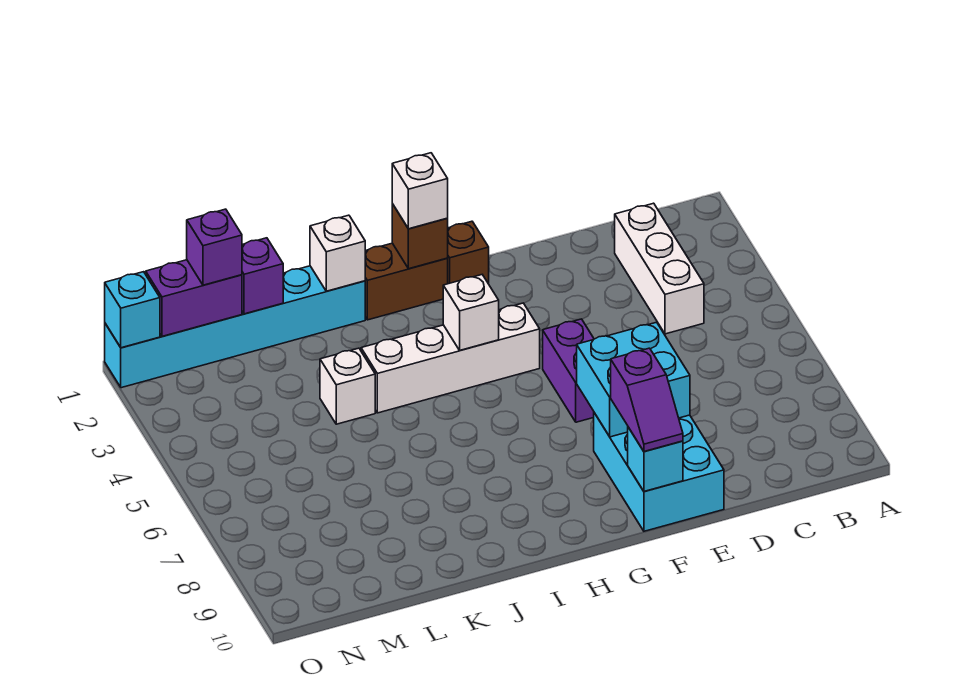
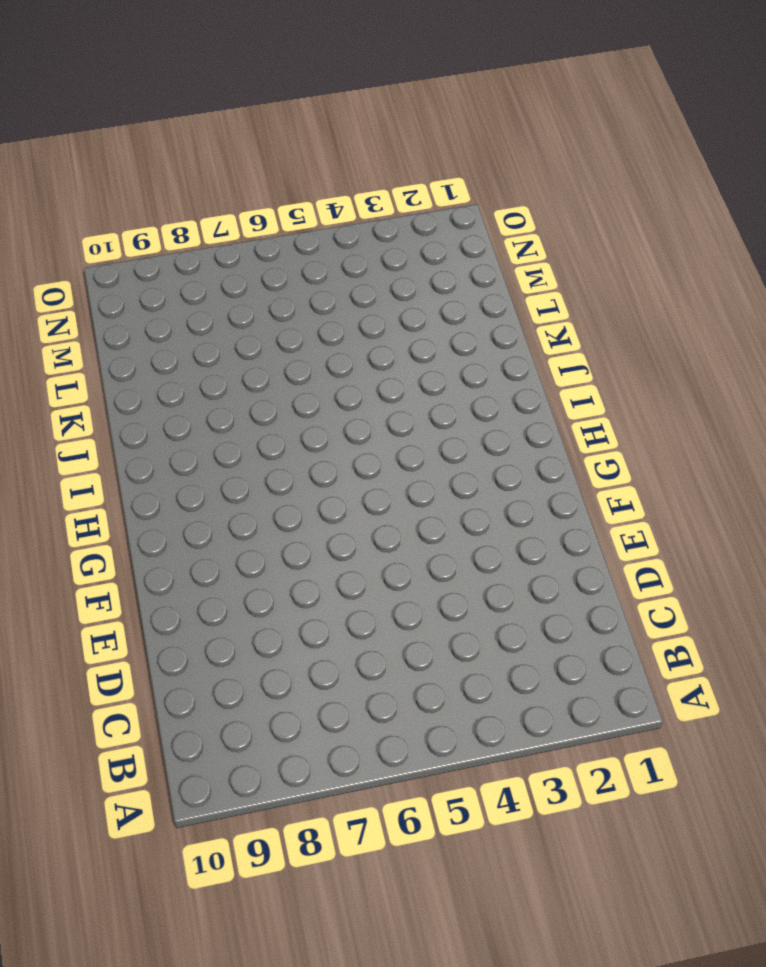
none -> white brick C2:C4 level 1
none -> cyan brick E8:F10 level 1
none -> purple brick F5:F6 level 1

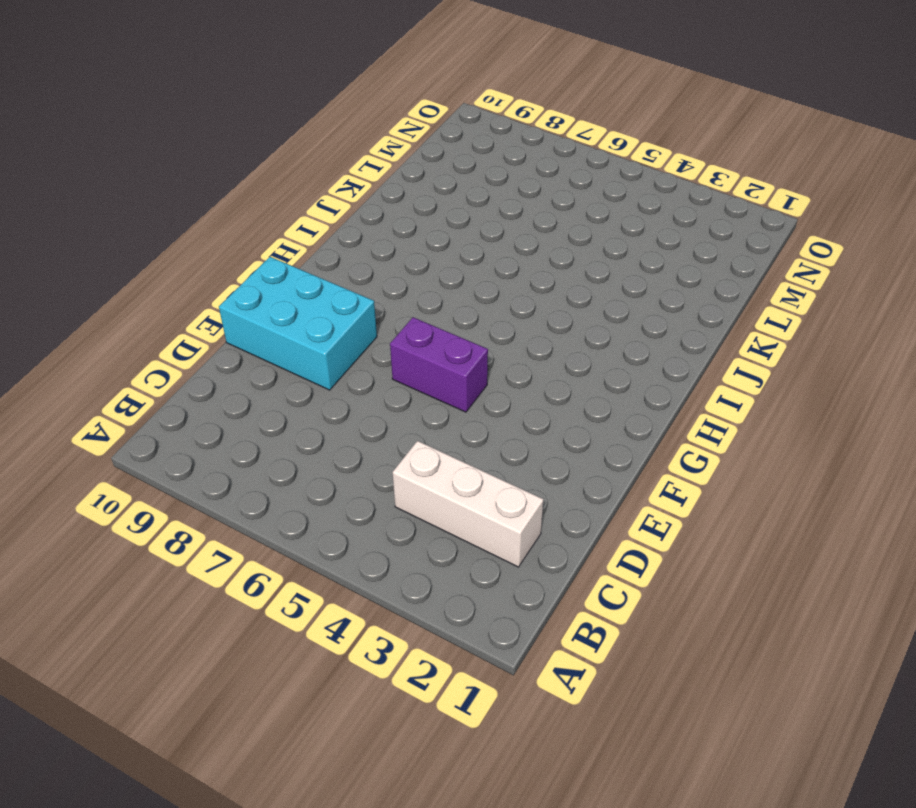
none -> brown brick G1 level 1
none -> white brick G4:J4 level 1
none -> brown brick H1:I1 level 1

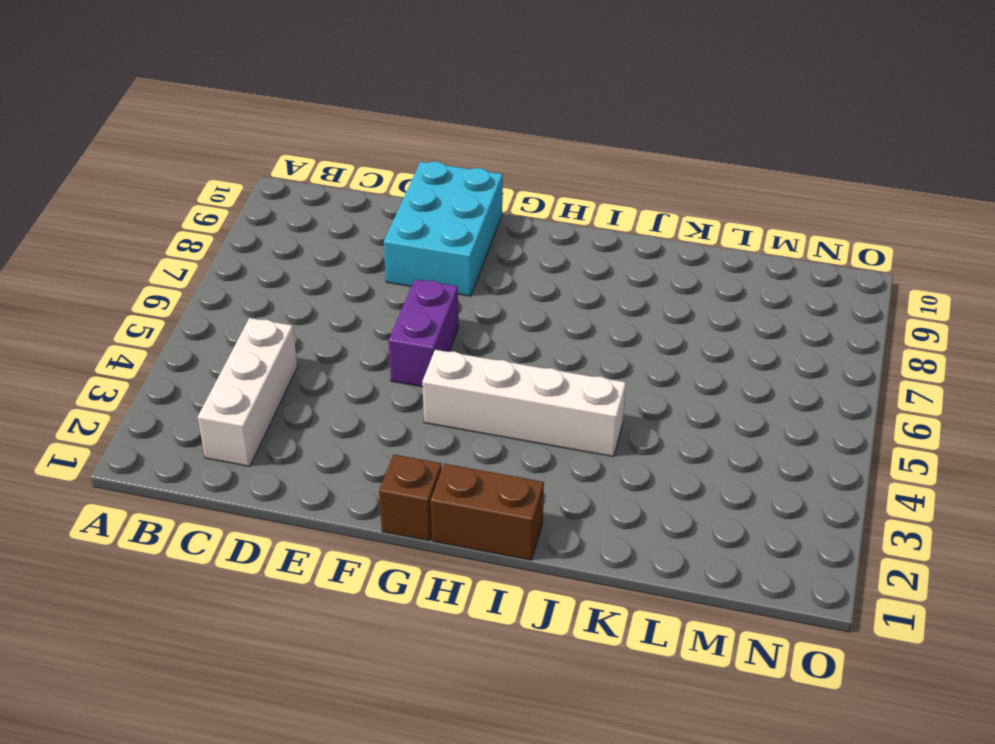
none -> cyan brick J1:O1 level 1
none -> white brick K4 level 1
none -> cyan brick E7:F8 level 2

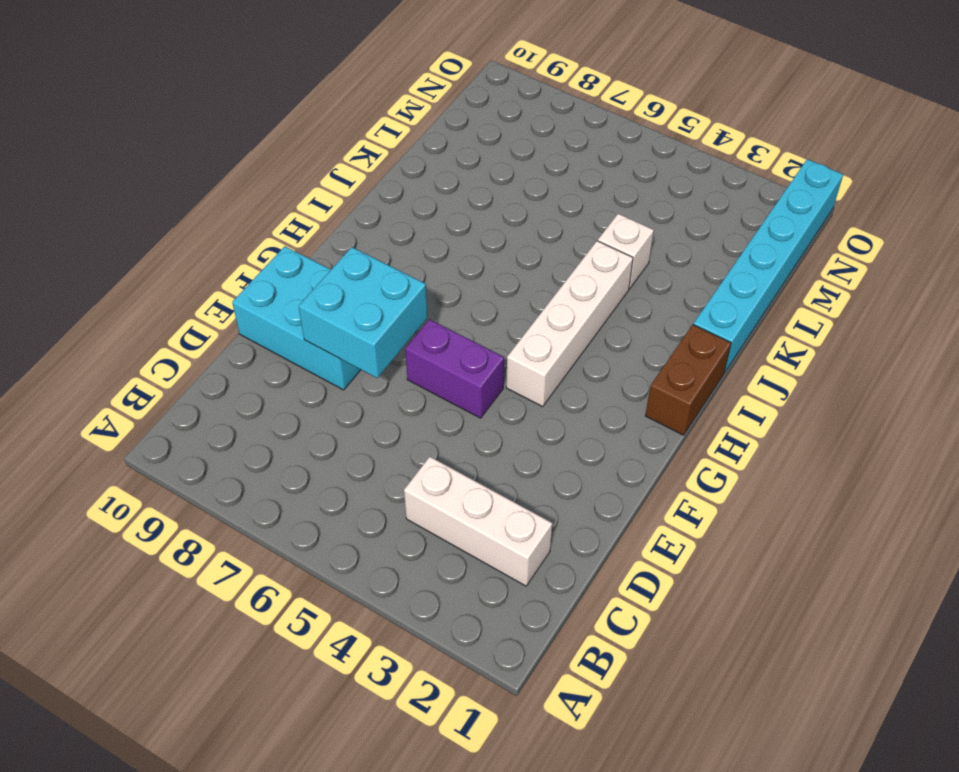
none -> brown brick G1 level 1
none -> cyan brick F10 level 2
none -> brown brick H1 level 2

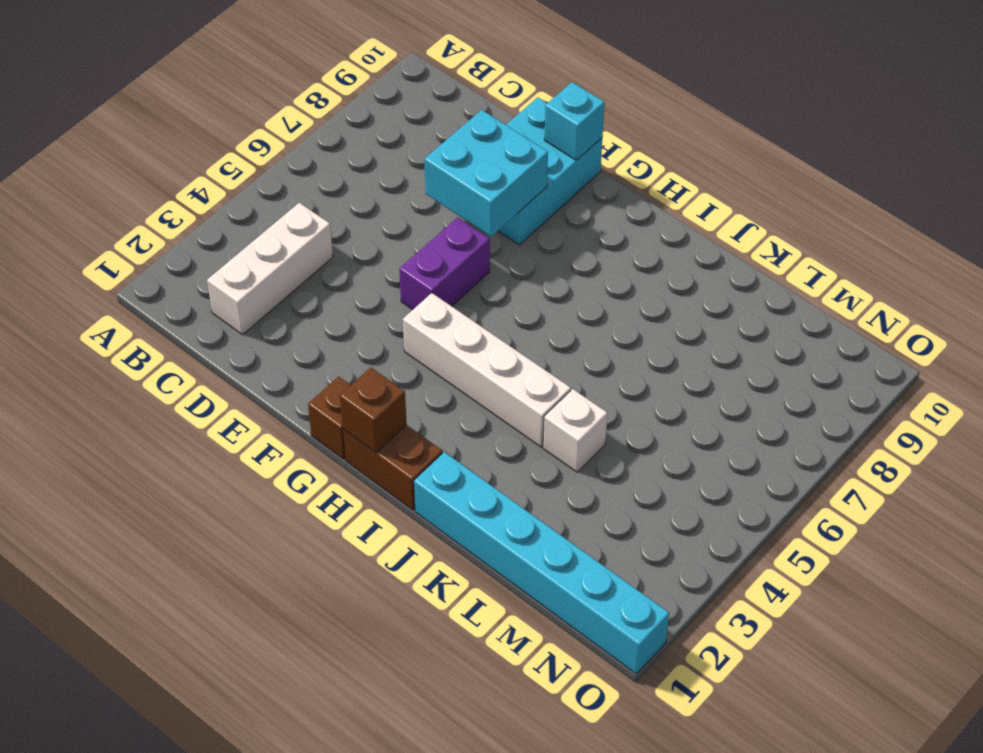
none -> white brick H4 level 2
none -> white brick J1 level 2
none -> purple brick L1 level 2

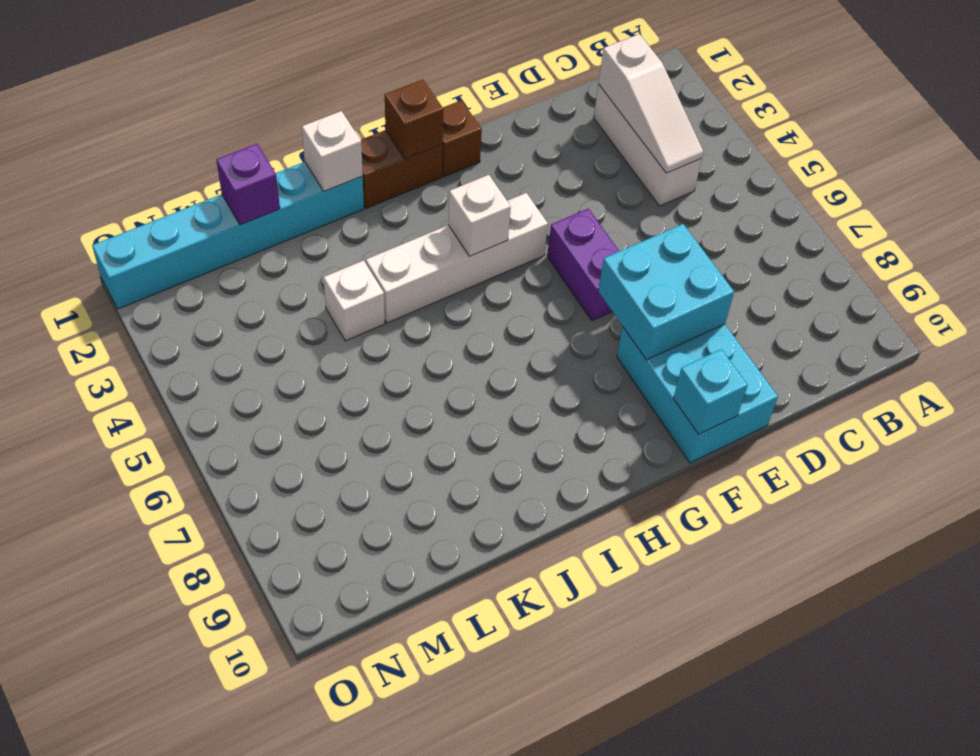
white slope C2:C4 level 2 top 2 -> none
none -> purple brick M1:N1 level 2
none -> cyan brick O1 level 2
none -> purple slope F9:F10 level 3 top 9

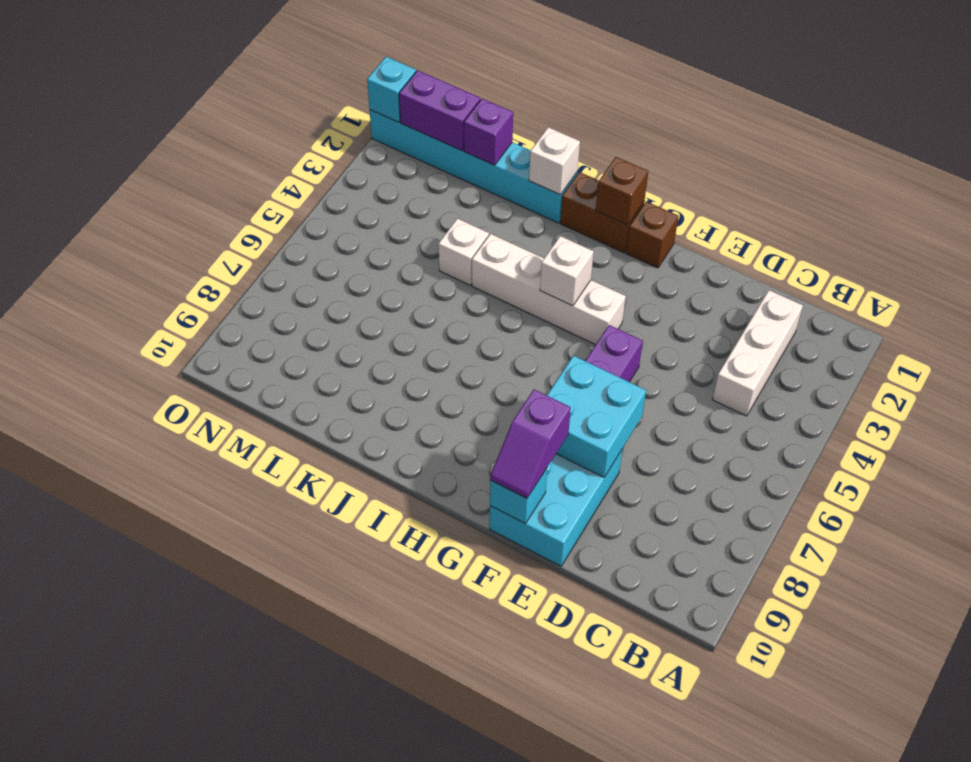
none -> white brick H1 level 3
none -> purple brick M1 level 3

